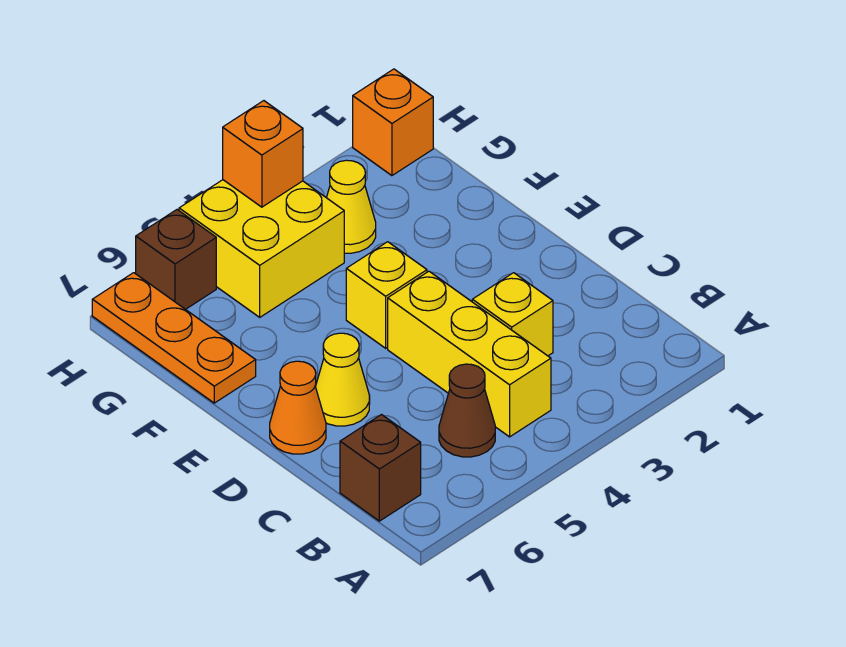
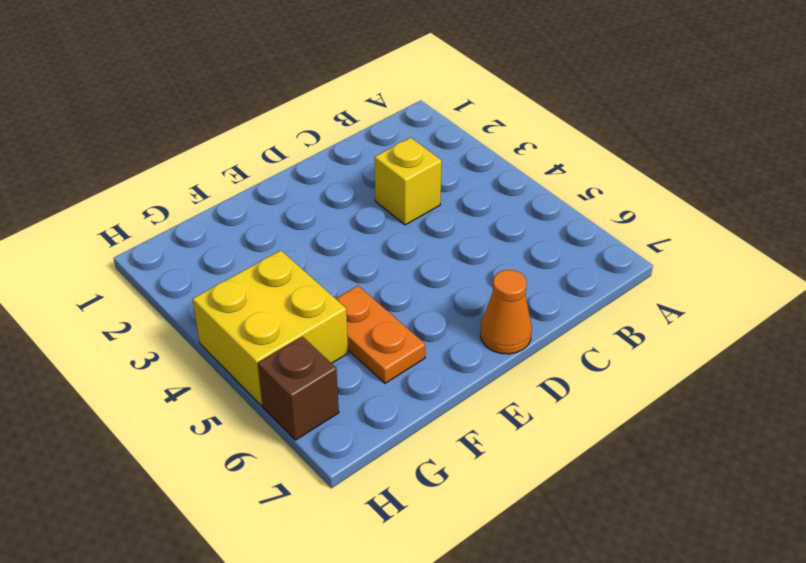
orange plate F5:F6 level 1 -> none
none -> yellow brick B4:D4 level 1
none -> brown cone B5 level 1
none -> brown brick B7 level 1

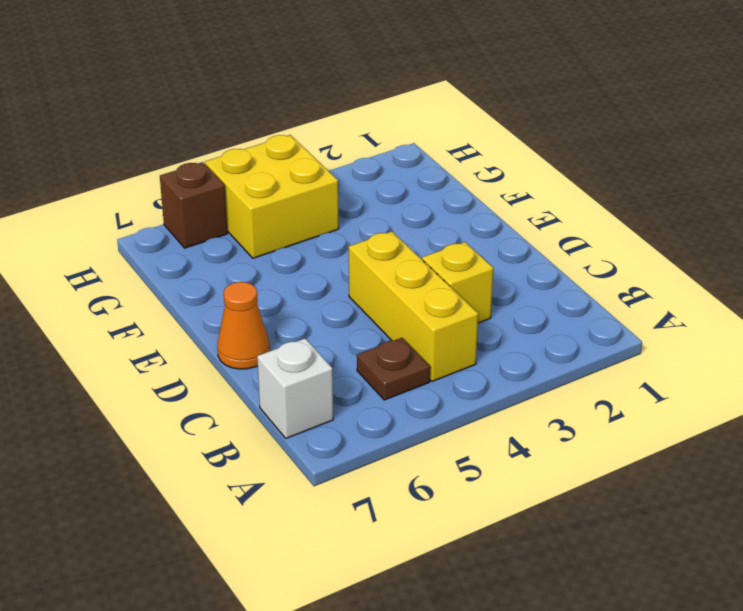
brown plate B5 level 1 -> brown cone B5 level 1
white brick B7 level 1 -> brown brick B7 level 1
none -> yellow cone D6 level 1
none -> yellow brick E4 level 1
none -> orange plate F7:H7 level 1

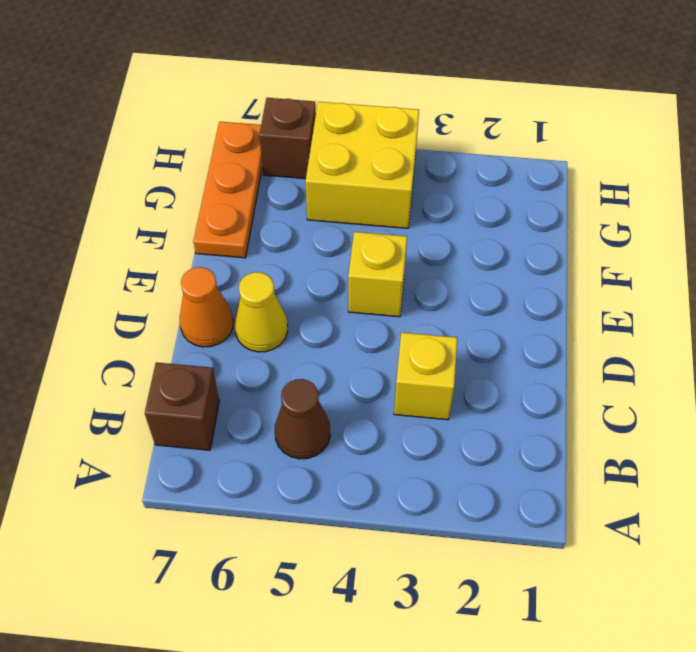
none -> yellow brick B4:D4 level 1
none -> yellow cone G3 level 1
none -> orange brick H1 level 1

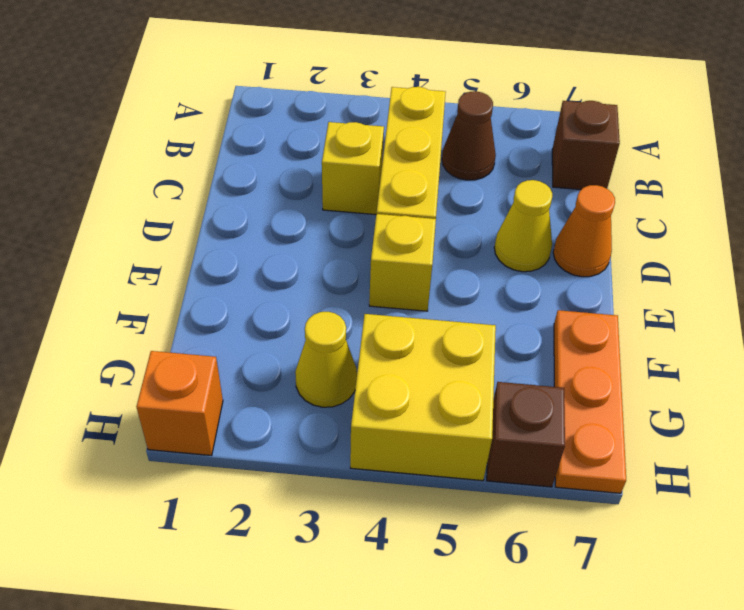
none -> orange brick H4 level 2

